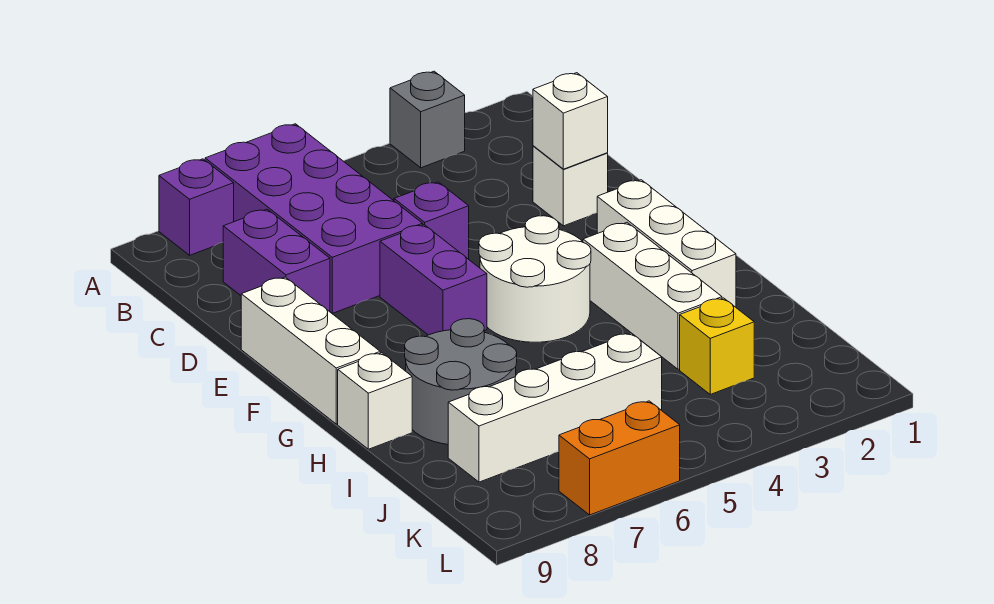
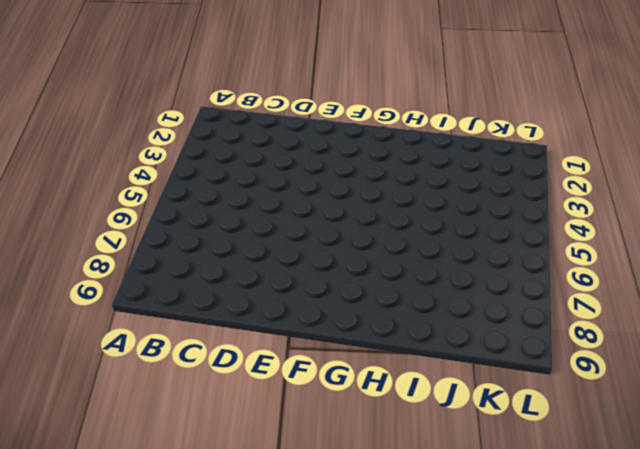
none -> grey brick A3 level 1
none -> purple brick A6:D7 level 1
none -> purple brick A8 level 1

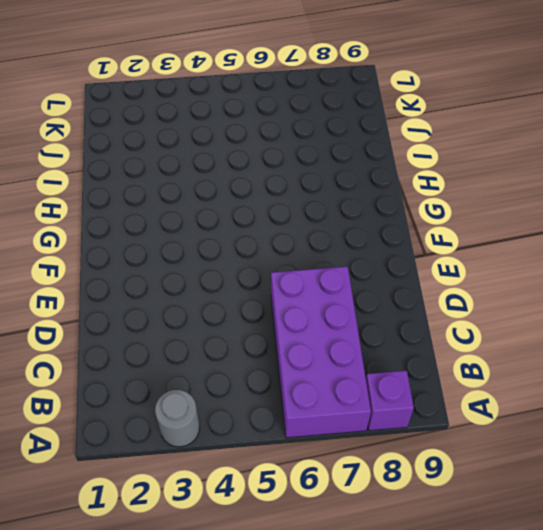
grey round brick A3 level 1 -> grey brick A3 level 1
none -> purple brick C8:D8 level 1
none -> white brick D2 level 1
none -> purple brick D5 level 1

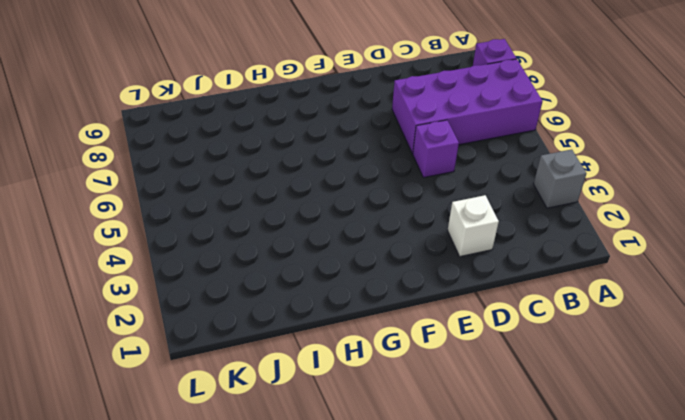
none -> purple brick C8:D8 level 1
none -> purple brick E6:F6 level 1
none -> white brick E9:G9 level 1

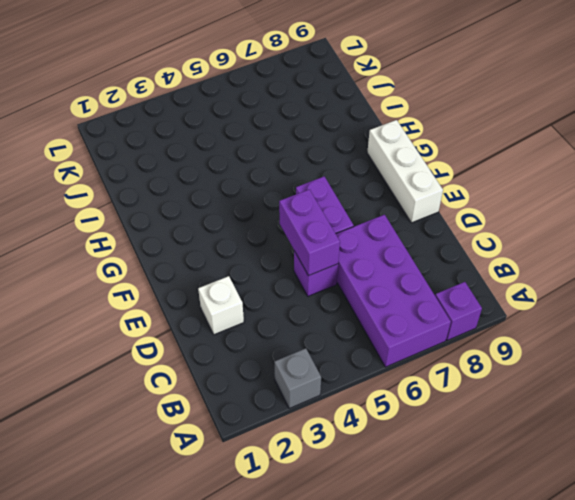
purple brick D5:E5 level 2 -> purple brick C8:D8 level 1
none -> white brick F2:H2 level 1
none -> white round brick F4:G5 level 1
none -> white brick G3:I3 level 1

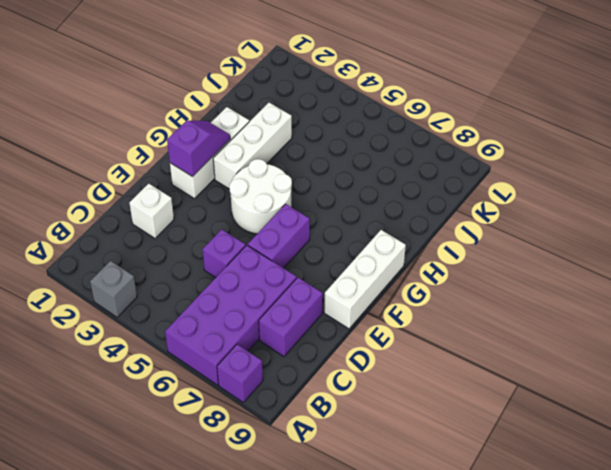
purple slope F2:G2 level 2 top F -> none
none -> grey round brick H7:I8 level 1
none -> white brick H9 level 1
none -> yellow brick J3 level 1

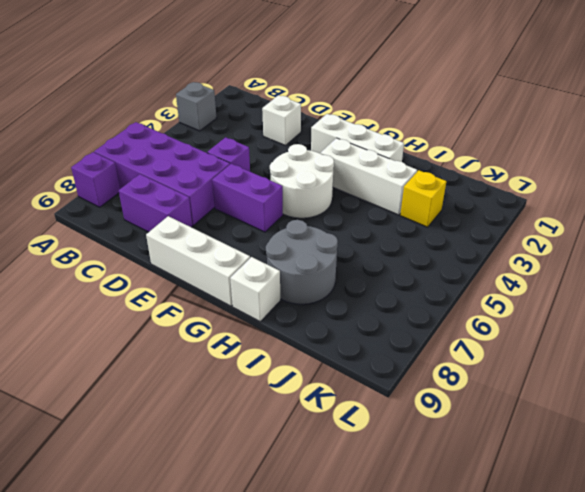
none -> white brick J5:J8 level 1
none -> orange brick L6:L7 level 1
none -> white brick D2 level 2

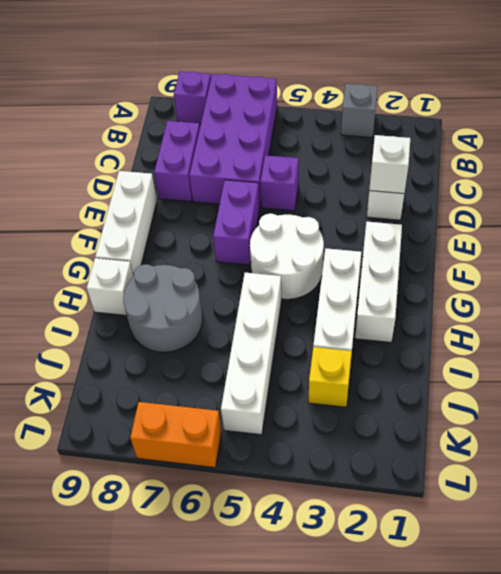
white brick H5:K5 level 1 -> white brick J5:J8 level 1

